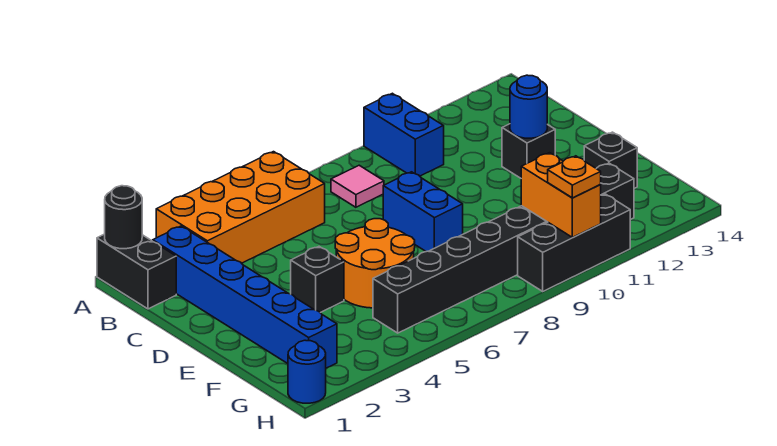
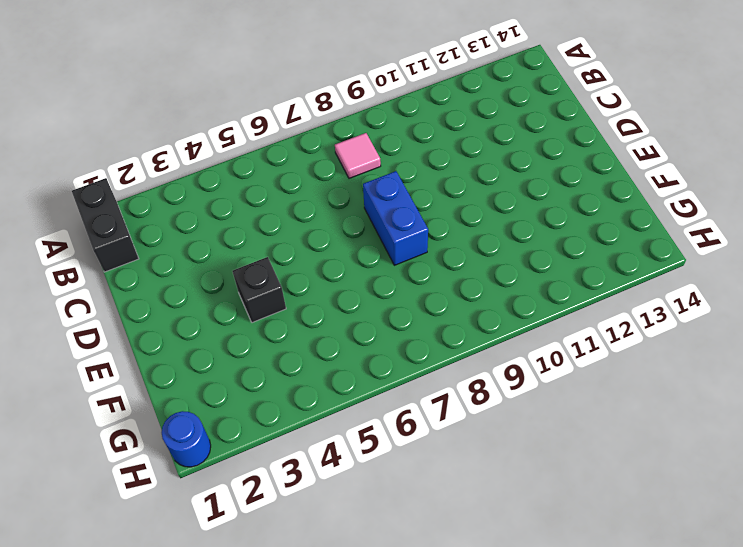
none -> orange brick A3:B6 level 1
none -> blue brick A10:B10 level 1
none -> blue brick B2:G2 level 1

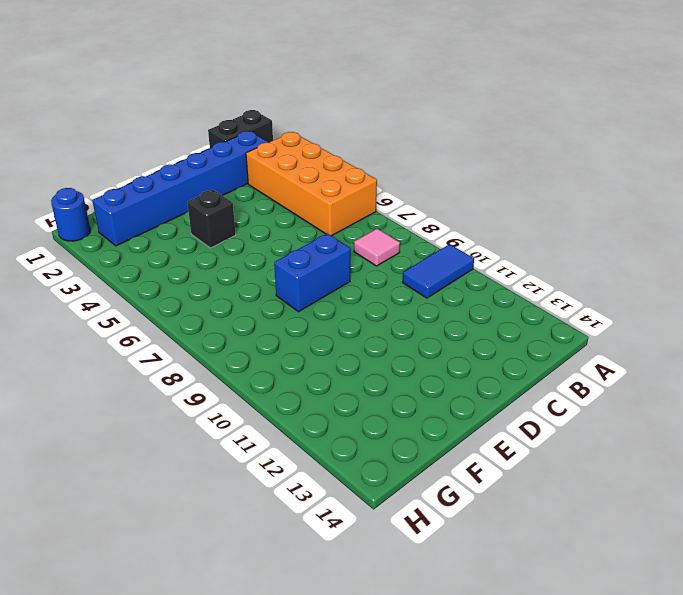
blue tile A10:B10 level 1 -> blue brick A10:B10 level 1
none -> black brick D12 level 1
none -> orange round brick E5:F6 level 1
none -> black brick F13 level 1

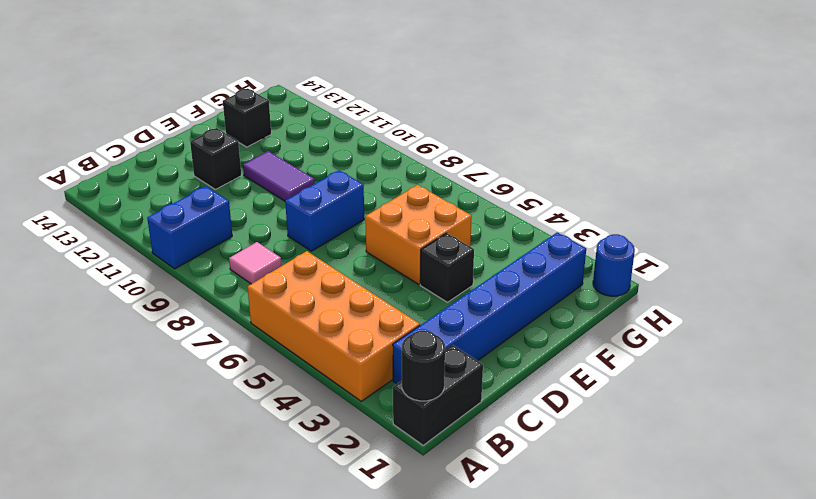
orange brick E5:F6 level 1 -> orange round brick E5:F6 level 1
purple tile E10:E11 level 1 -> none
none -> black brick G5:G12 level 1
none -> black brick H9:H11 level 1
none -> blue round brick D12 level 2

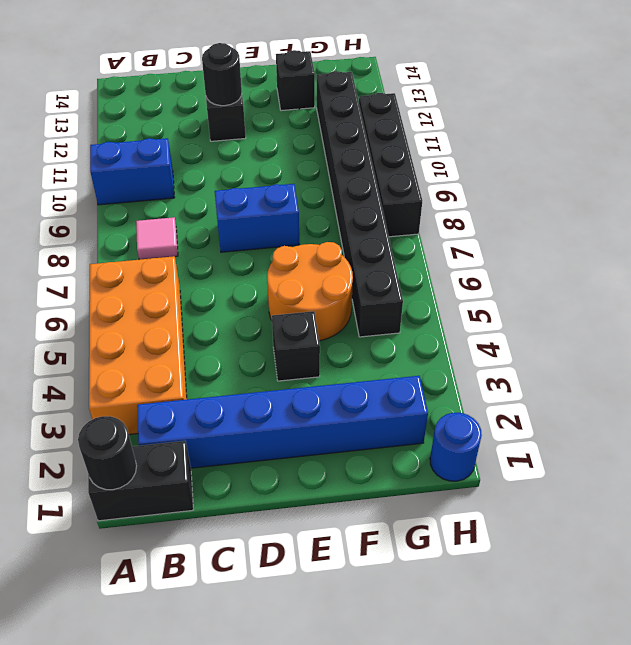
black round brick D12 level 2 -> blue round brick D12 level 2
black brick H8:H11 level 1 -> black brick H9:H11 level 1
none -> orange brick G10:H10 level 2
none -> orange plate H10 level 3

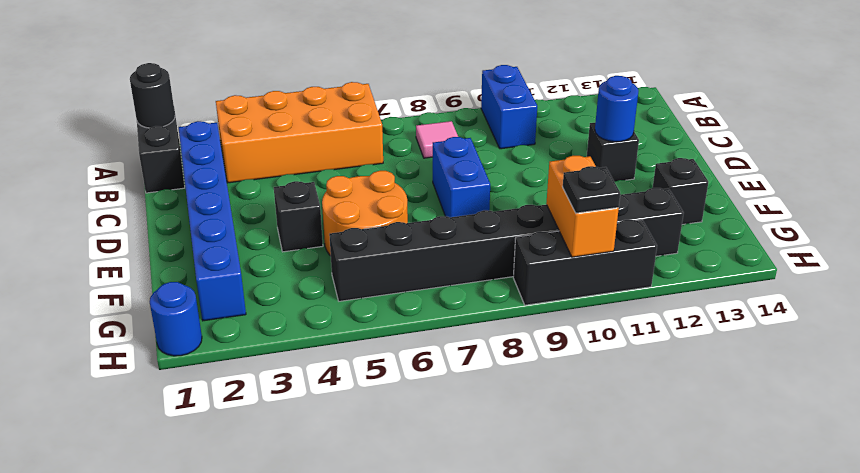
black plate H10 level 3 -> orange plate H10 level 3

